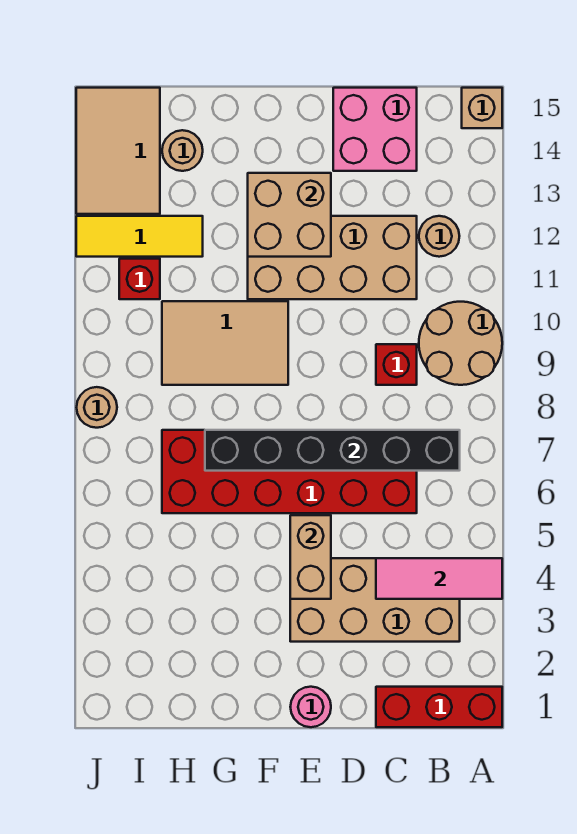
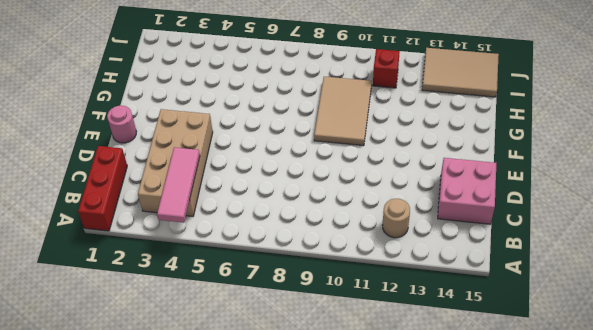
none -> tan round brick A9:B10 level 1
none -> tan brick A15 level 1
none -> red brick C6:H7 level 1

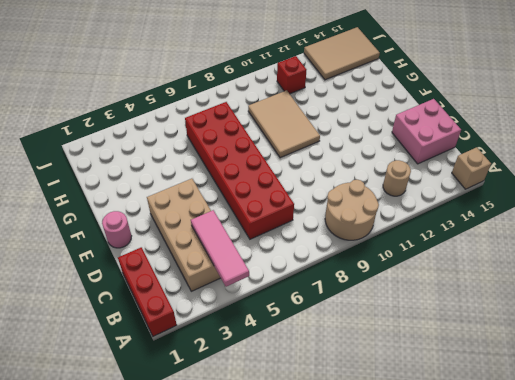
none -> red brick C9 level 1
none -> tan brick C11:F12 level 1
none -> yellow tile H12:J12 level 1

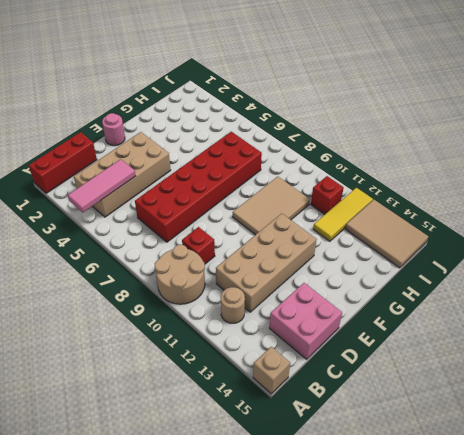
none -> tan round brick H14 level 1
none -> tan round brick J8 level 1
none -> black brick B7:G7 level 2

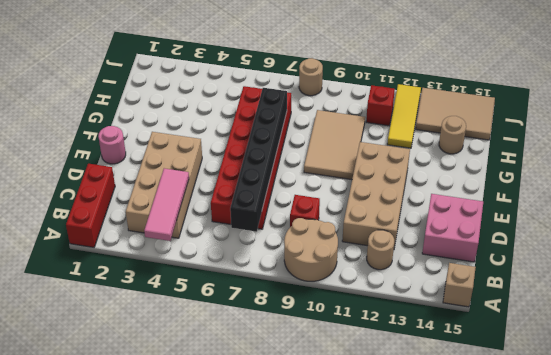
none -> tan brick E4:E5 level 2
none -> tan brick E12:F13 level 2

